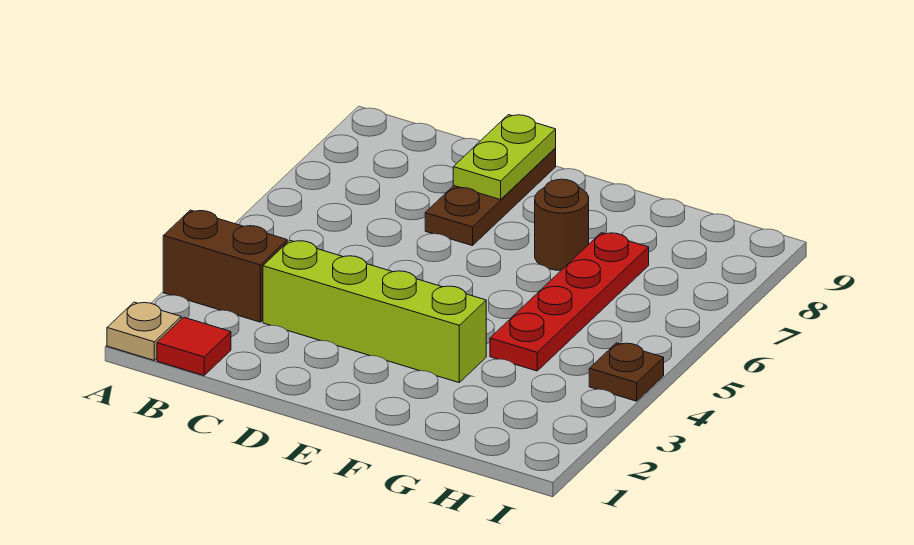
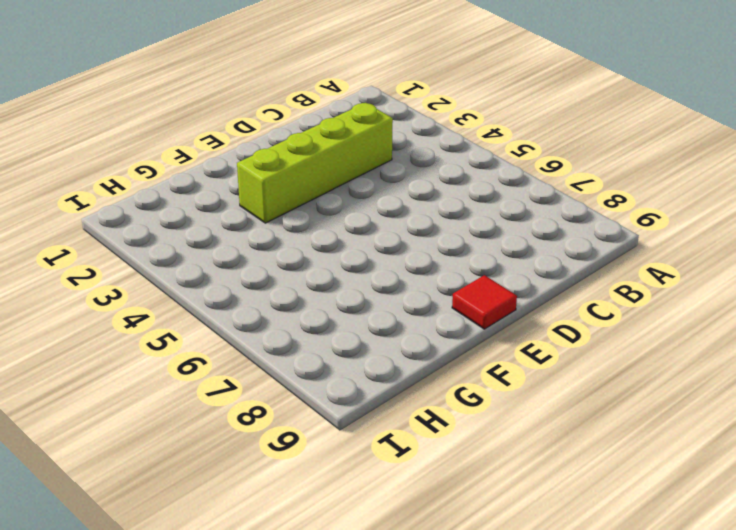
red tile E9 level 1 -> red tile B1 level 1
none -> tan plate A1 level 1
none -> brown brick A3:B3 level 1

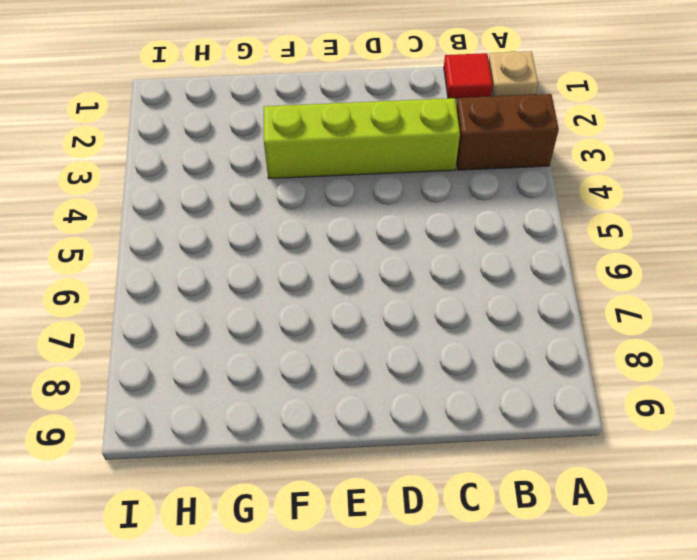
none -> brown plate D7:D9 level 1
none -> brown round brick F7 level 1

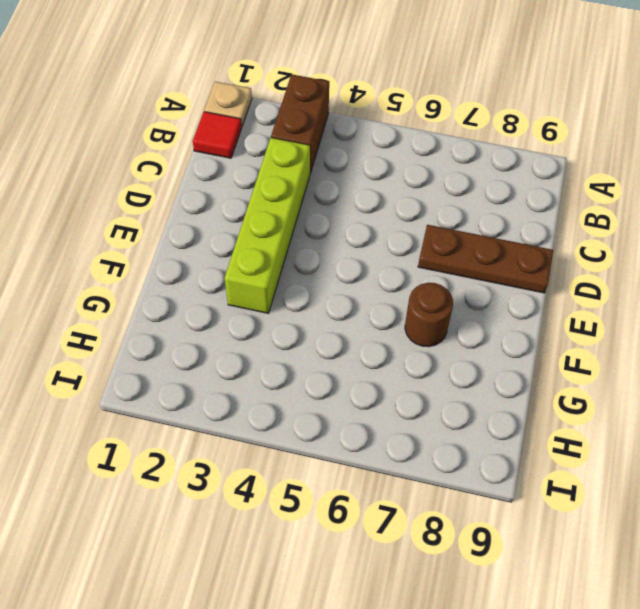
none -> red plate G4:G7 level 1
none -> brown plate I4 level 1

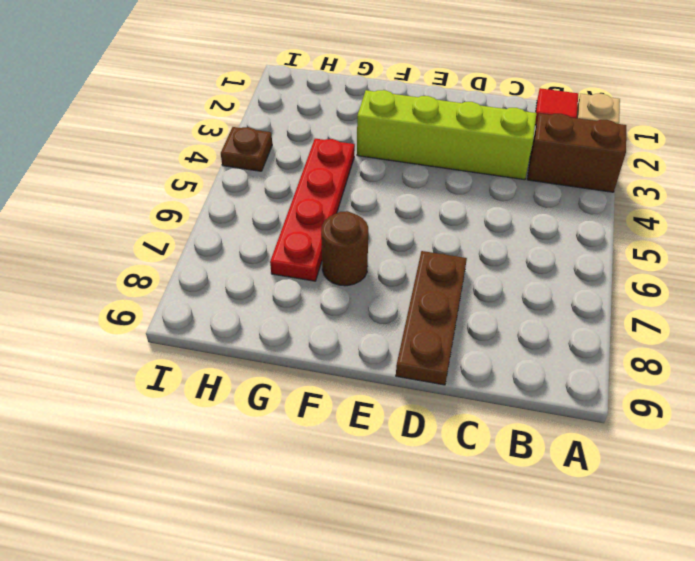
none -> lime plate D8:D9 level 2

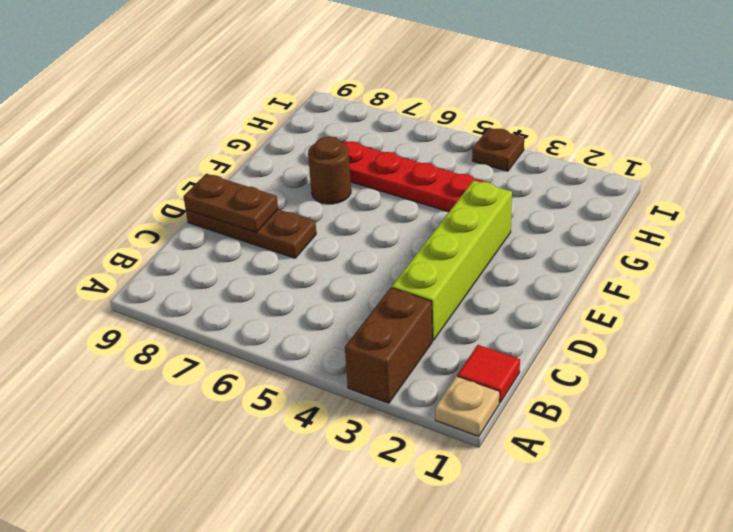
brown plate D8:D9 level 2 -> lime plate D8:D9 level 2

